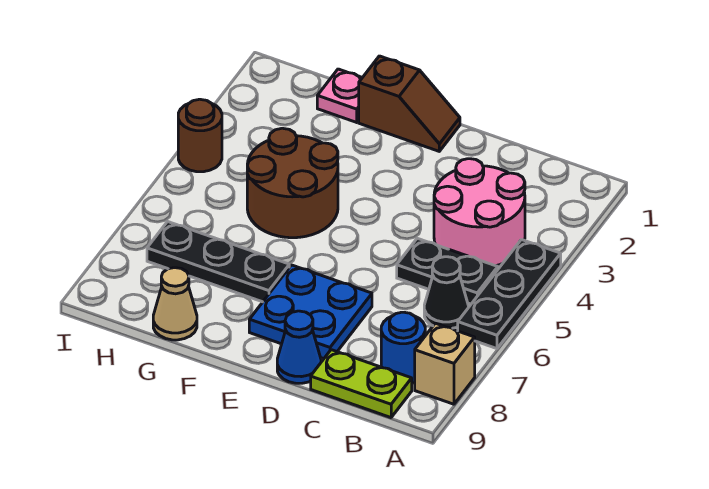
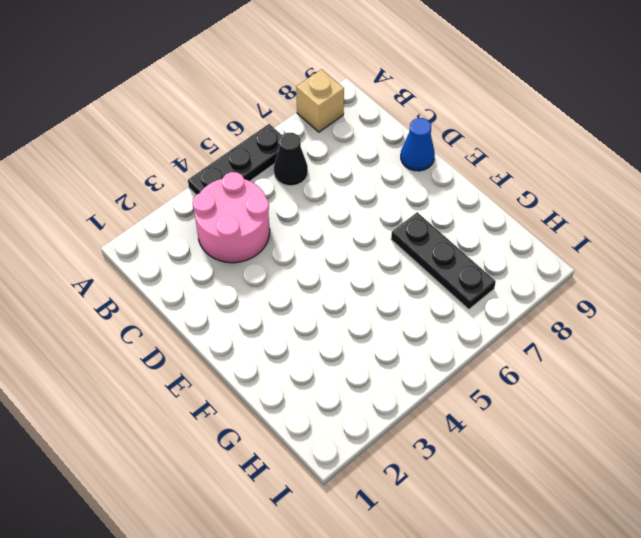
none -> black plate B5:C5 level 1
none -> blue round brick B8 level 1
none -> lime plate B9:C9 level 1

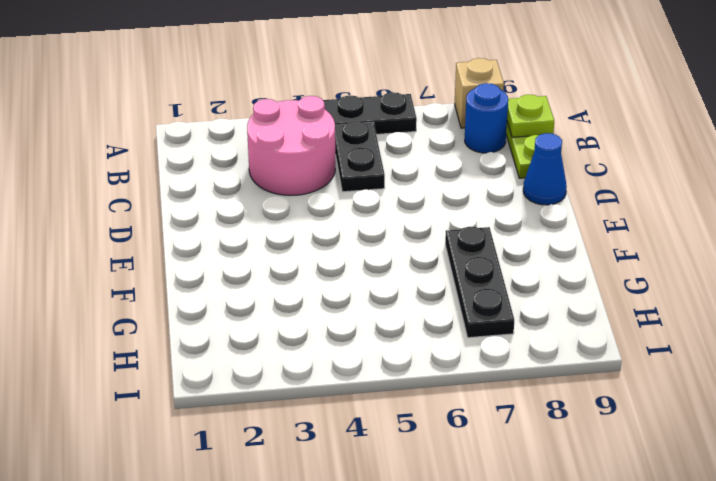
lime plate B9 level 2 -> none
none -> black cone B6 level 1
none -> blue plate D7:E8 level 1
none -> brown slope E1:F1 level 1 top F

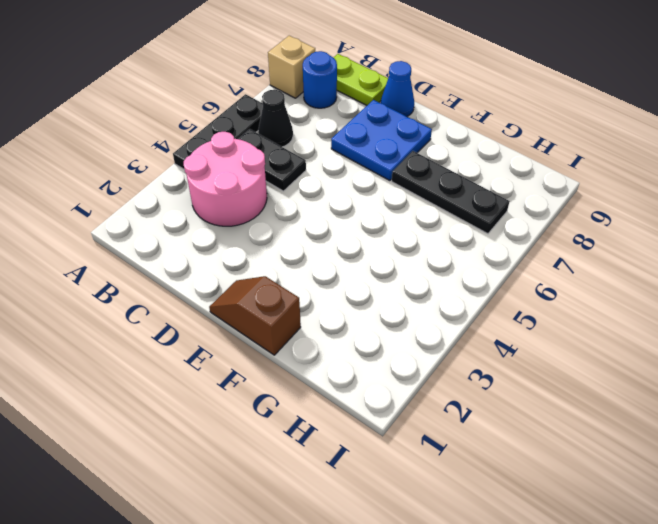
none -> brown round brick F4:G5 level 1
none -> pink plate G1 level 1
none -> tan cone G9 level 1

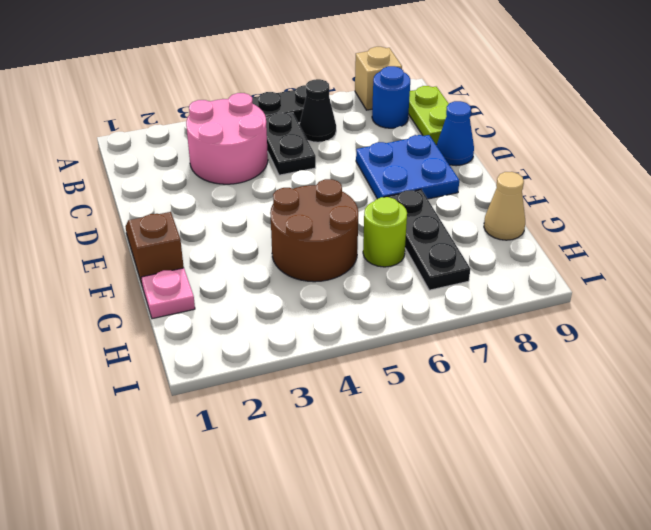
lime round brick G6 level 1 -> none
none -> brown round brick I4 level 1

